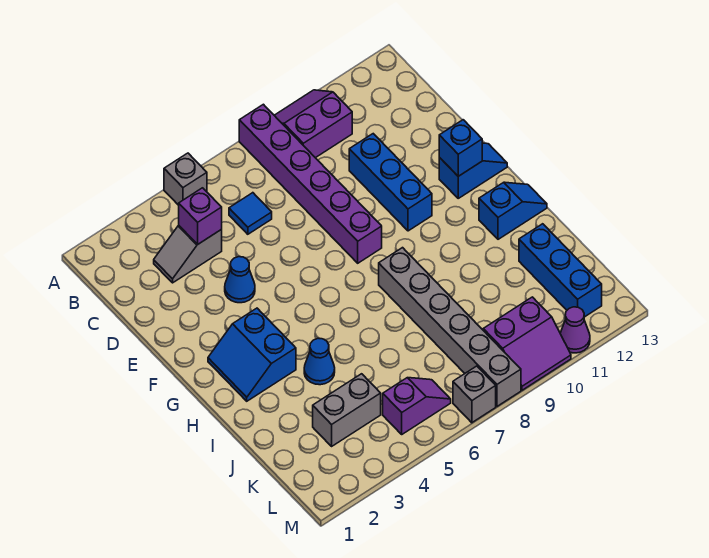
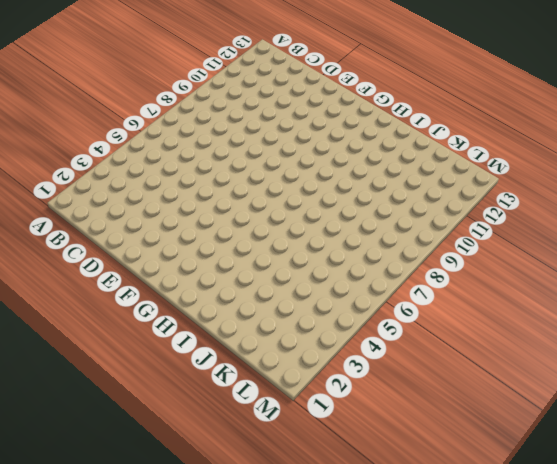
none -> grey brick A5 level 1
none -> purple brick A8:F8 level 1
none -> purple slope A9:B10 level 1 top B

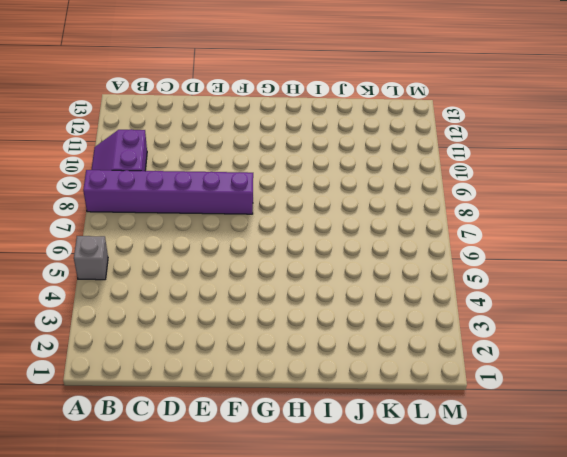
none -> grey slope C3:C4 level 1 top 4
none -> blue tile C6 level 1
none -> blue brick D10:F10 level 1

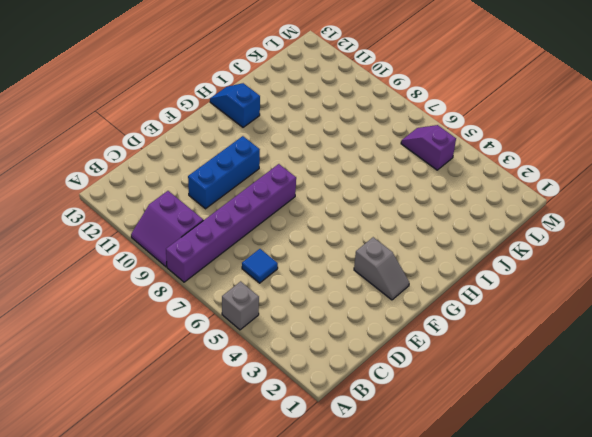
grey slope F2:F3 level 1 top 3 -> grey slope C3:C4 level 1 top 4
none -> blue cone E4 level 1
none -> blue slope F12:F13 level 1 top 12
none -> blue slope G2:H3 level 1 top 3

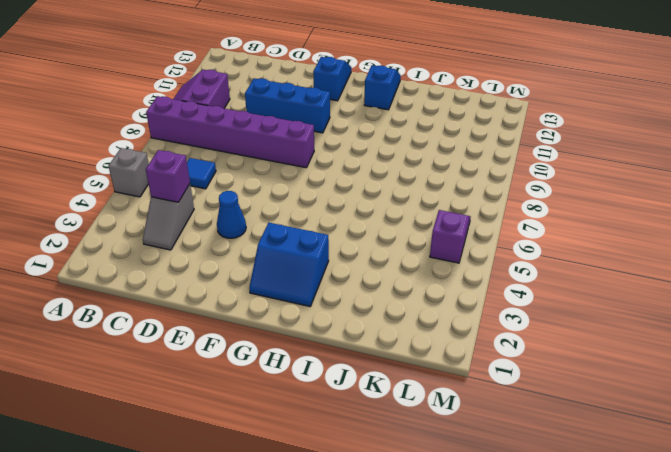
none -> grey brick H8:M8 level 1
none -> blue cone I4 level 1
none -> blue brick J12:L12 level 1

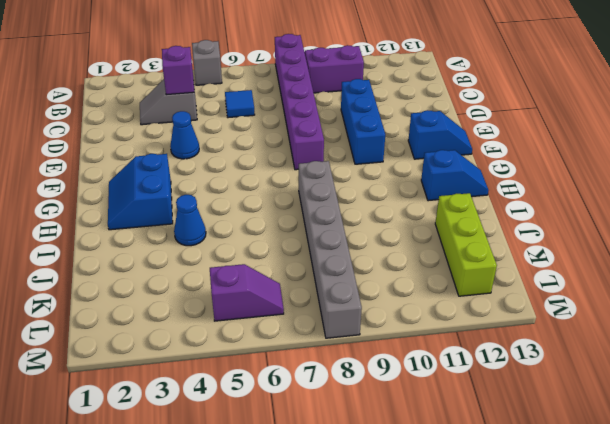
lime brick J12:L12 level 1 -> blue brick J12:L12 level 1
none -> grey brick K3:K4 level 1
none -> purple slope L9:M10 level 1 top L
none -> grey brick M7 level 1

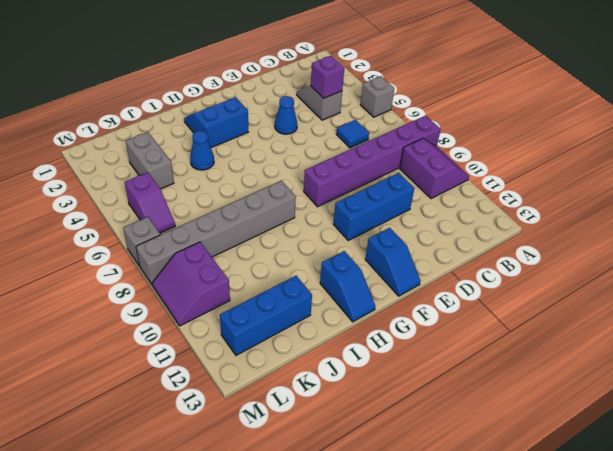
none -> purple cone M11 level 1
none -> blue brick F12 level 2

